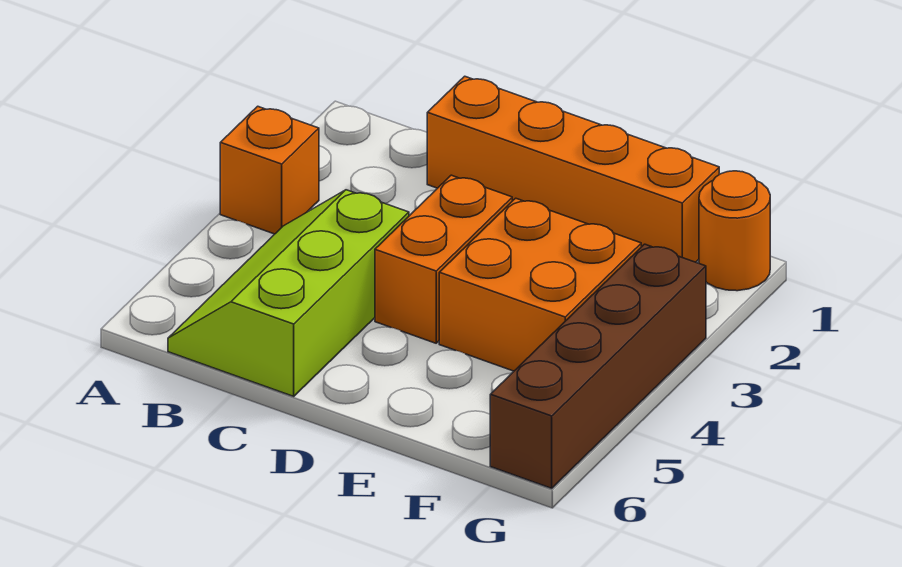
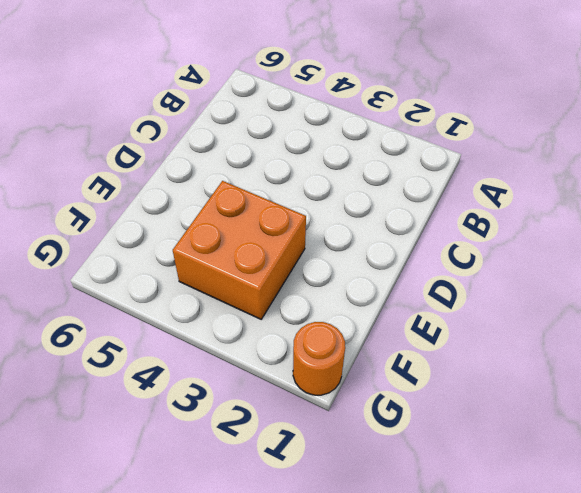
none -> orange brick A3 level 1
none -> lime slope B4:C6 level 1 top C

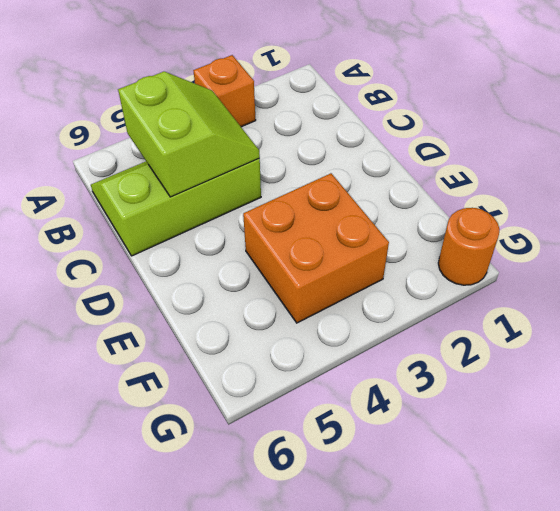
lime slope B4:C5 level 2 top 5 -> none
none -> orange brick C1:F1 level 1
none -> orange brick D3:D4 level 1

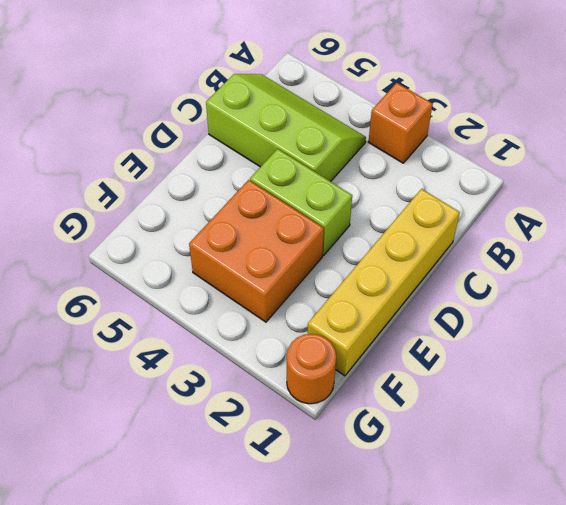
yellow brick C1:F1 level 1 -> orange brick C1:F1 level 1
lime brick D3:D4 level 1 -> orange brick D3:D4 level 1
none -> brown brick G3:G6 level 1

